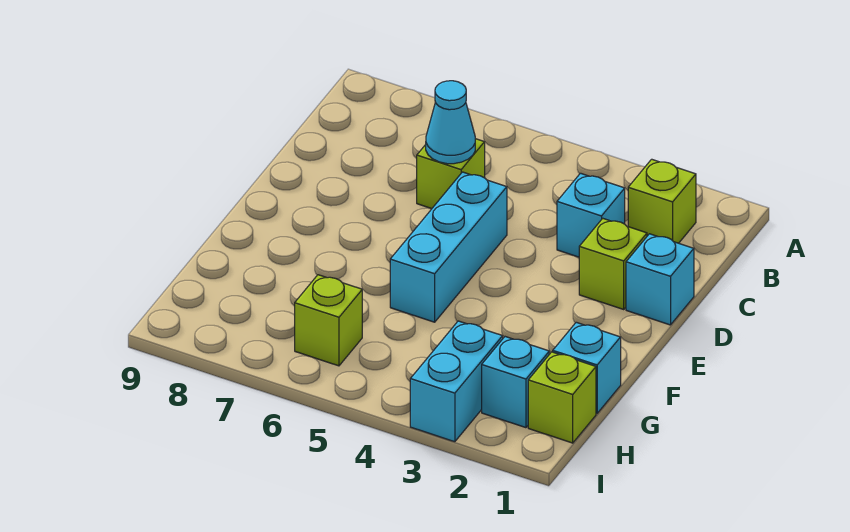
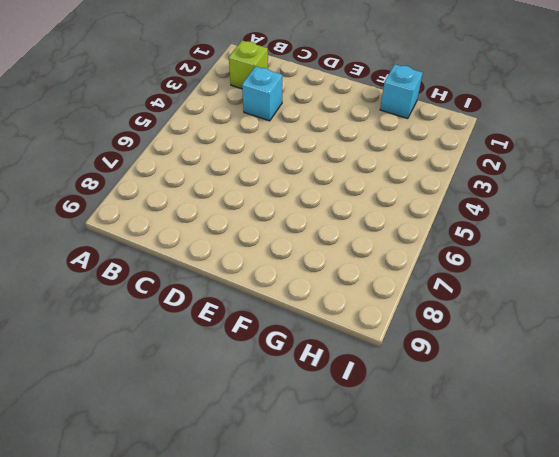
none -> lime brick C6 level 1
none -> cyan brick D1 level 1
none -> lime brick D2 level 1

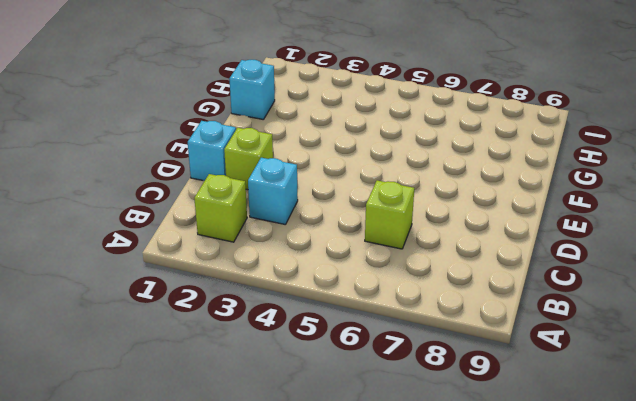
none -> cyan brick D5:F5 level 1
none -> lime brick H1 level 1
none -> cyan brick H2 level 1

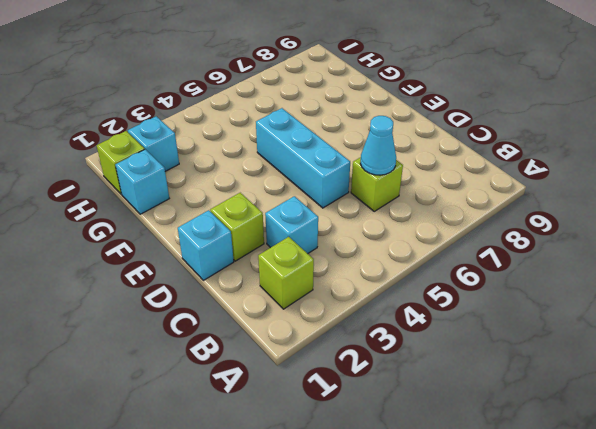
none -> cyan brick H3:I3 level 1
none -> lime brick H6 level 1

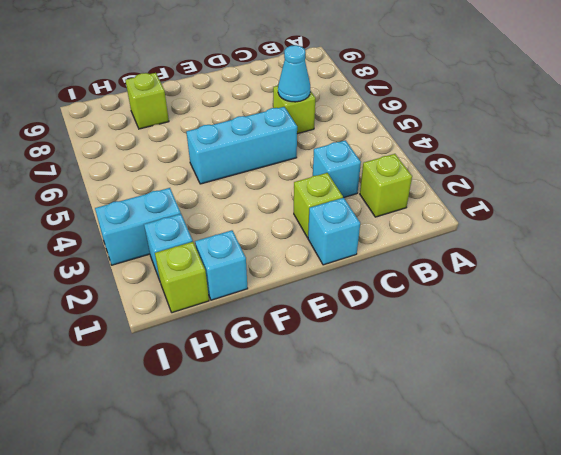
lime brick G8 level 1 -> lime brick H6 level 1

